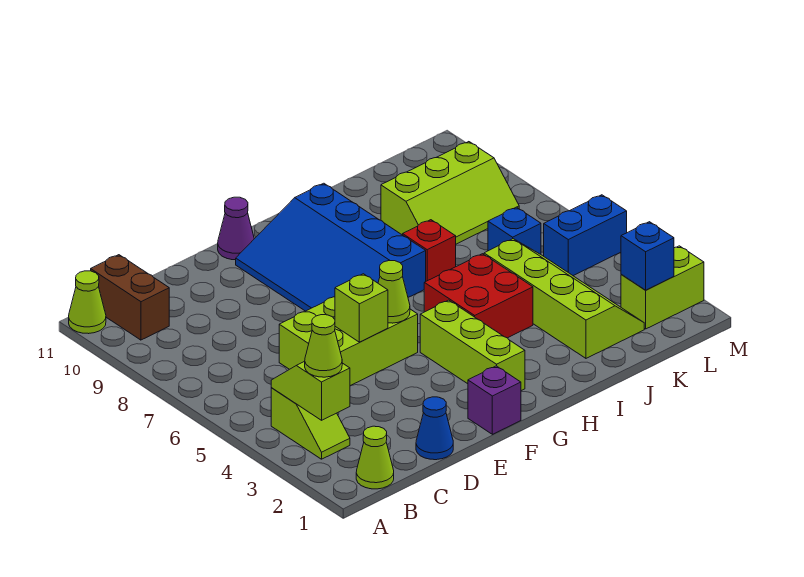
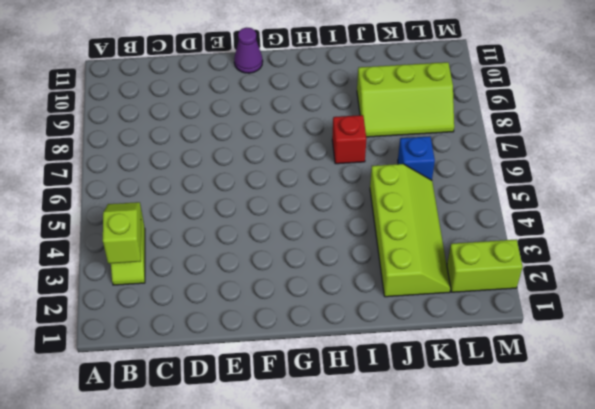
none -> lime cone A11 level 1
none -> lime cone B1 level 1
none -> brown brick B10:B11 level 1

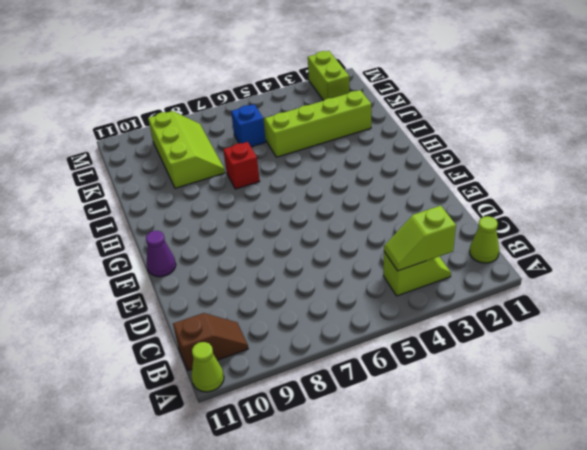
brown slope B10:B11 level 1 top 11 -> brown brick B10:B11 level 1
none -> blue cone D1 level 1
none -> lime brick D5:F6 level 1
none -> purple brick F1 level 1

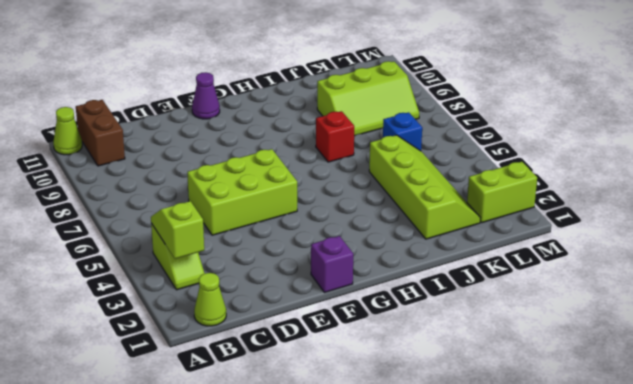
none -> blue cone D1 level 1
none -> blue slope F7:H10 level 1 top H
none -> lime brick G2:G4 level 1

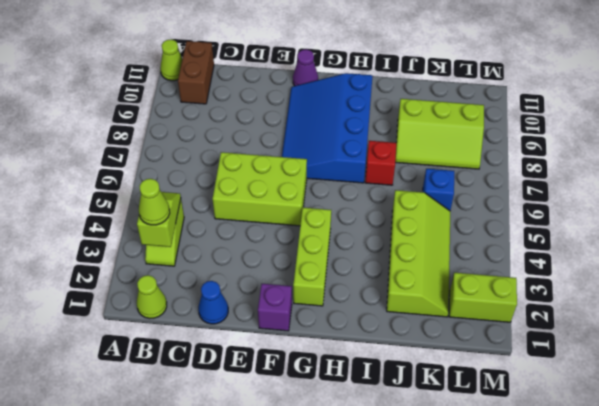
none -> red brick H4:I5 level 1
none -> blue brick L5:M5 level 1
none -> lime brick E5 level 2

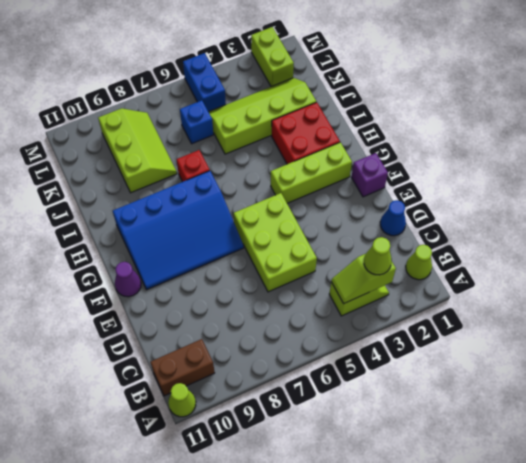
red brick H2:I3 level 1 -> red brick H4:I5 level 1
none -> lime brick E5 level 2
none -> lime cone F5 level 2
none -> blue brick L2 level 2

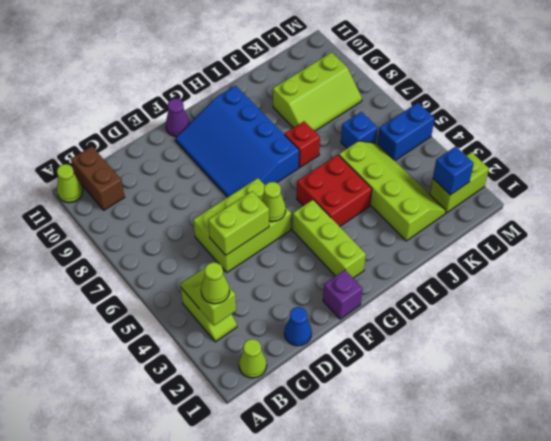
lime brick D5:E5 level 2 -> lime brick E5 level 2

